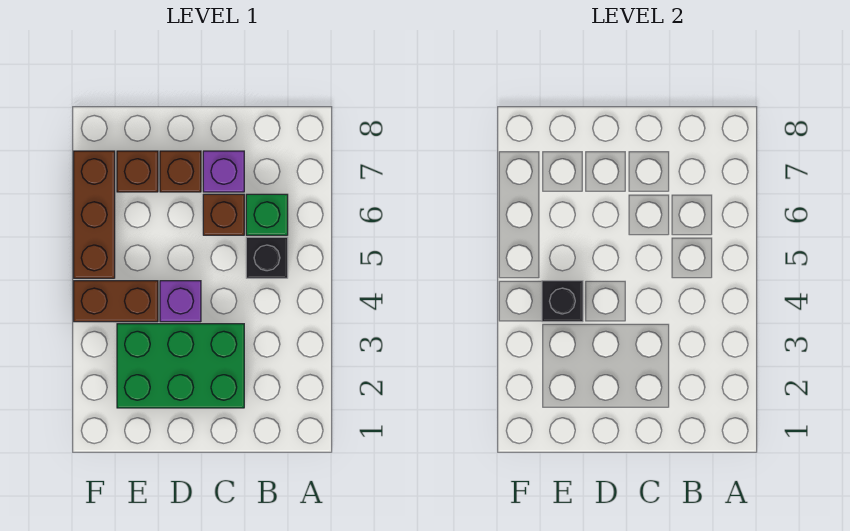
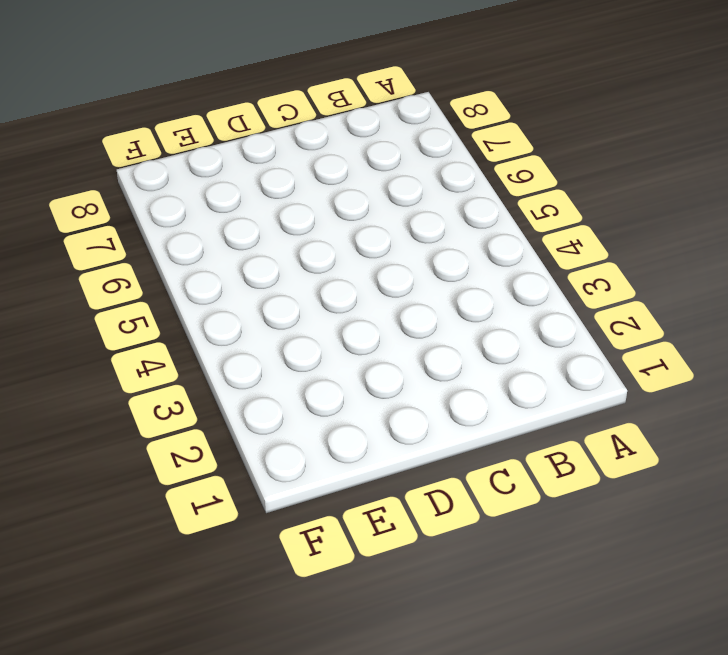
none -> black brick B5 level 1
none -> green brick B6 level 1

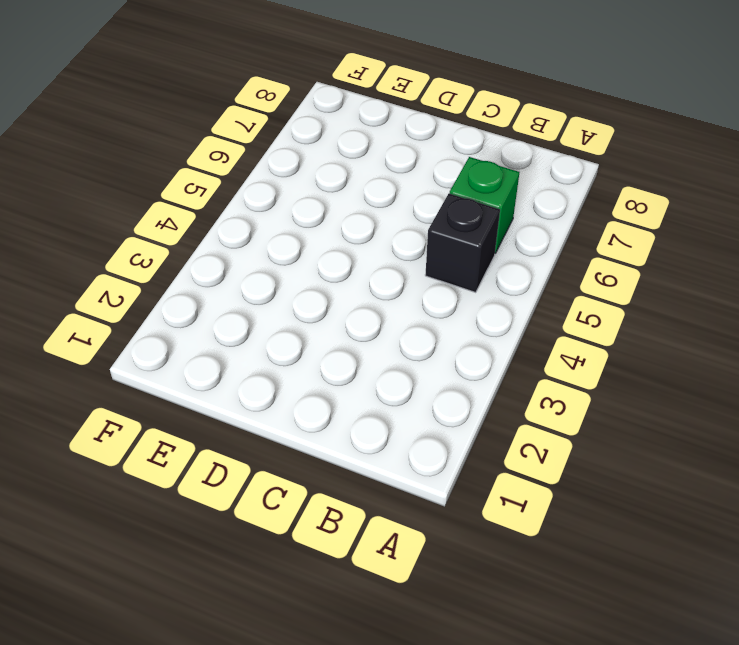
none -> green brick C2:E3 level 1
none -> brown brick C6 level 1

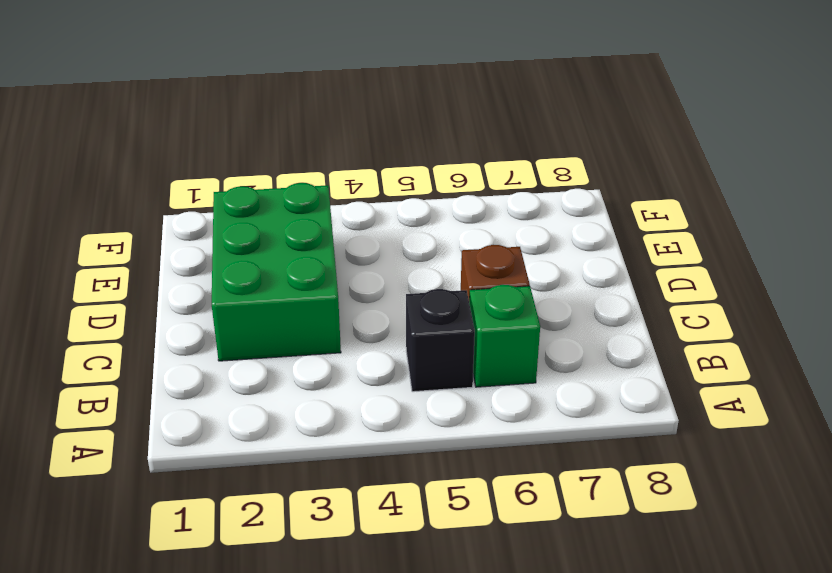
none -> purple brick C7 level 1
none -> purple brick D4 level 1

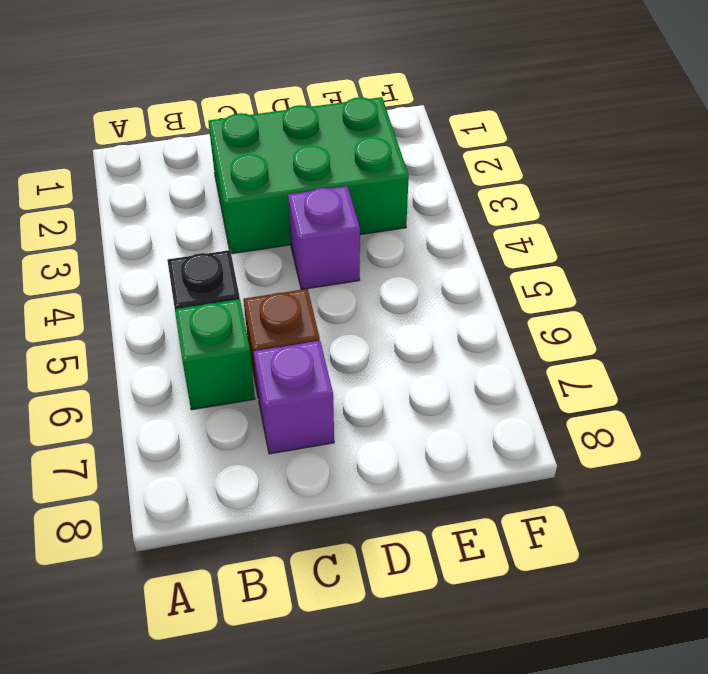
none -> brown brick D7 level 1
none -> brown brick E4:F4 level 1

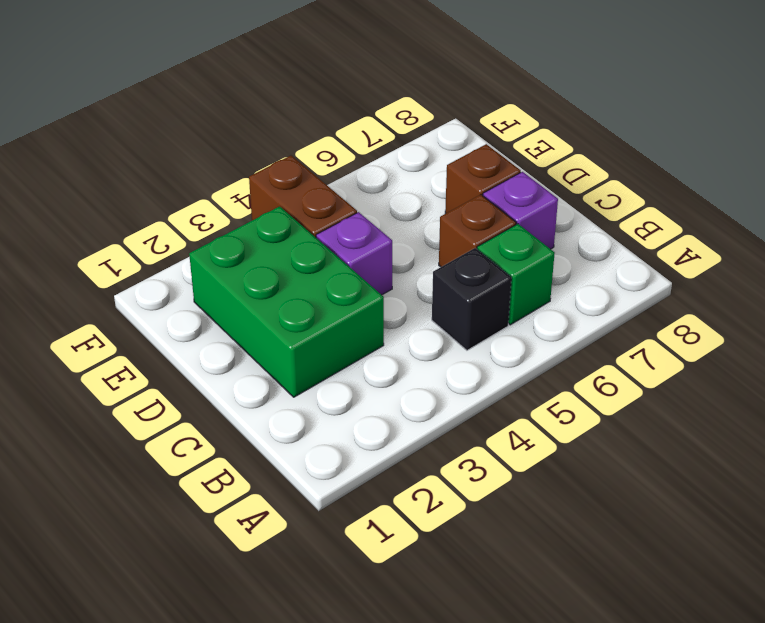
none -> brown brick E7 level 1
none -> brown brick F5:F7 level 1

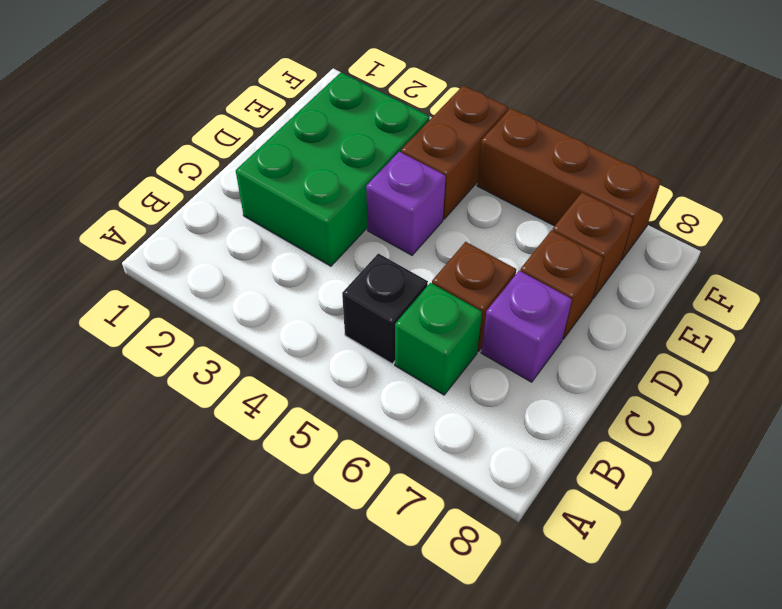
none -> black brick E4 level 2

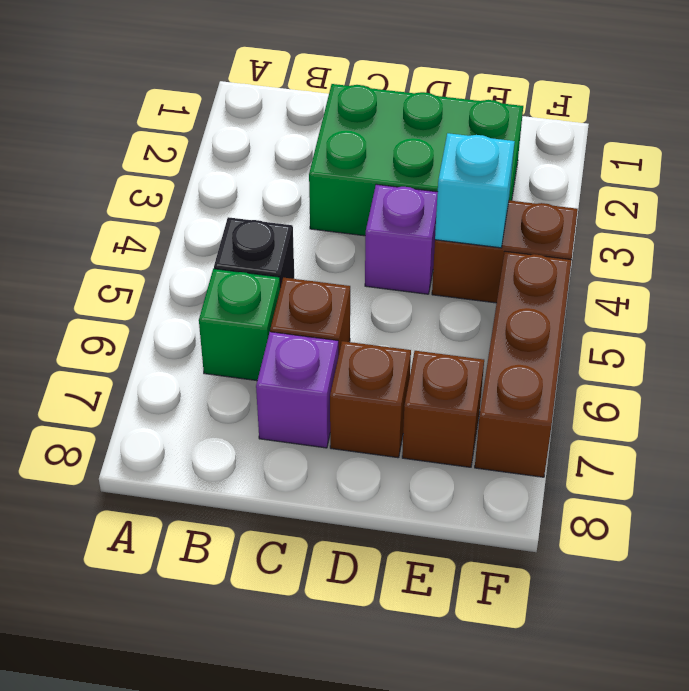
cyan brick E4 level 2 -> black brick E4 level 2

